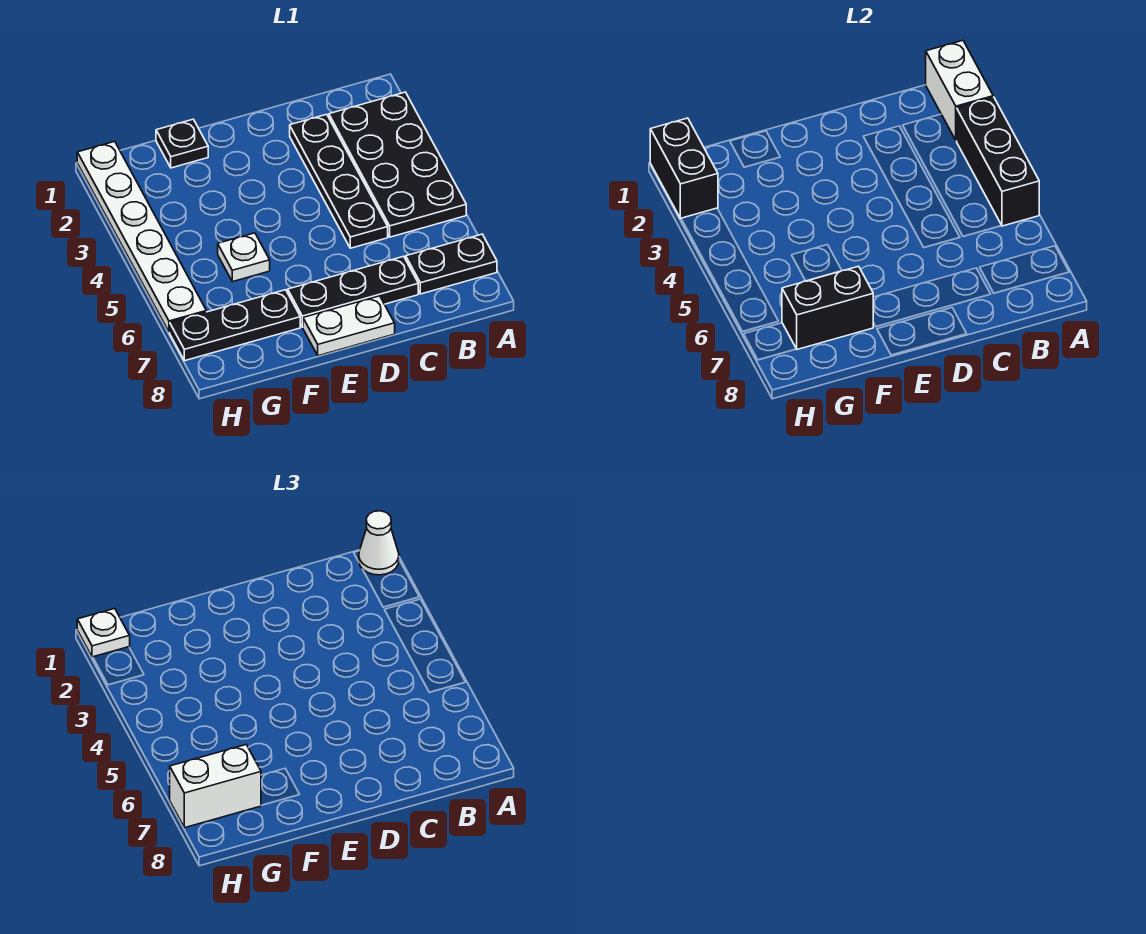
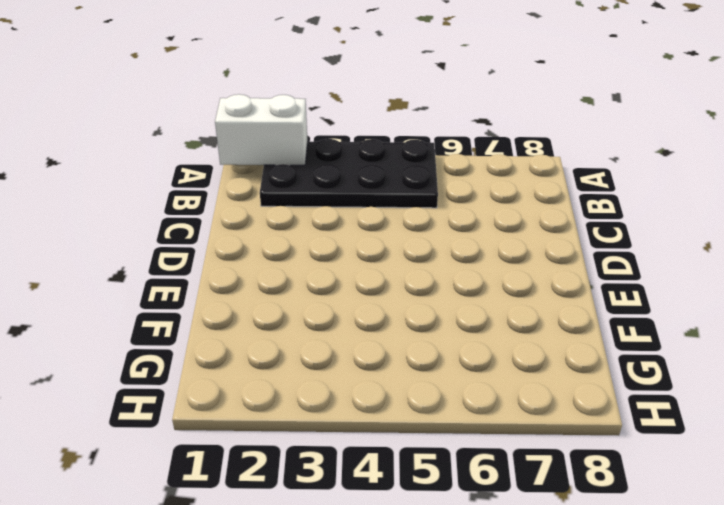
none -> black plate A7:B7 level 1
none -> black plate C2:C5 level 1
none -> black plate C7:E7 level 1

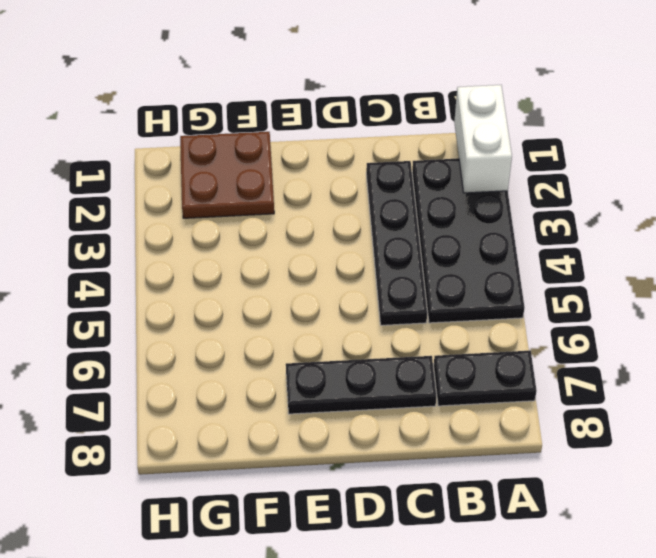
brown plate F1:G2 level 1 -> black plate F1 level 1
none -> white plate D8:E8 level 1
none -> white plate F5 level 1
none -> black plate F7:H7 level 1

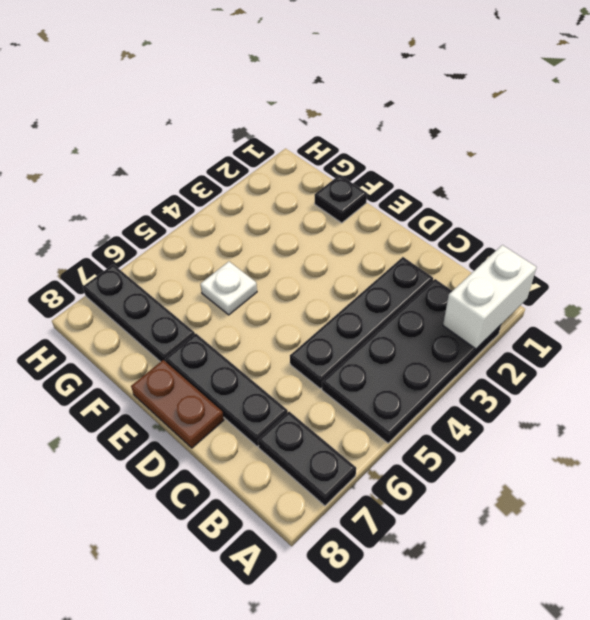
brown plate D8:E8 level 1 -> white plate D8:E8 level 1
none -> white plate H1:H6 level 1
none -> black brick A3:A5 level 2
none -> black brick F7:G7 level 2

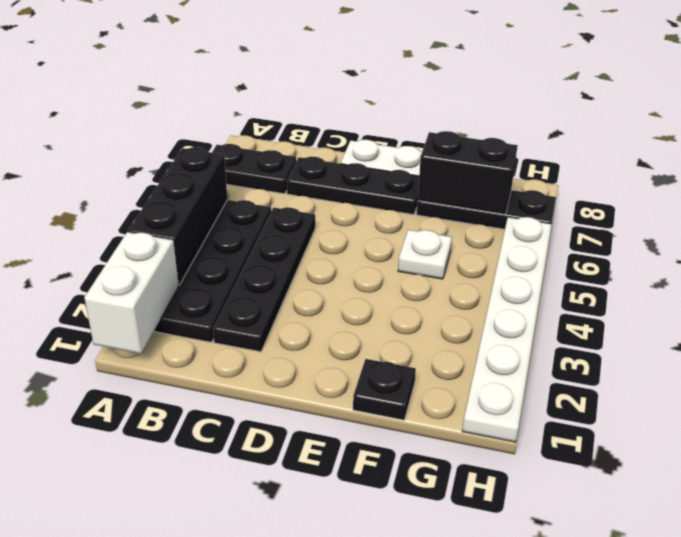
none -> black brick H1:H2 level 2
none -> white cone A1 level 3
none -> white brick G7:H7 level 3

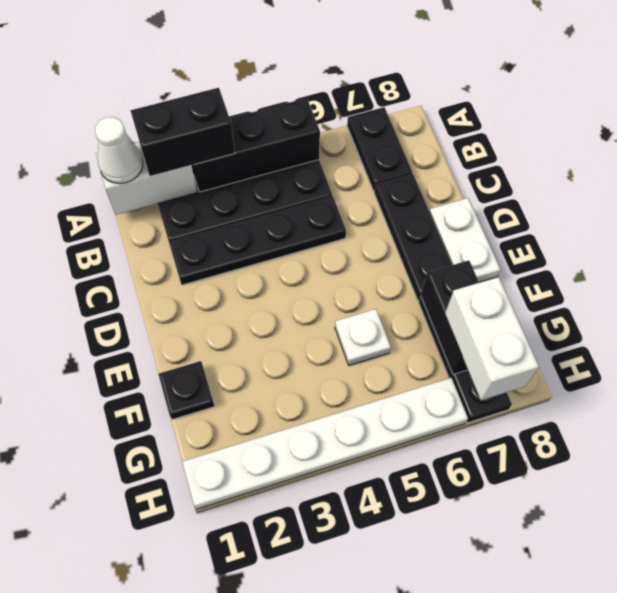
black brick A2:A3 level 3 -> black brick H1:H2 level 2
none -> white plate H1 level 3

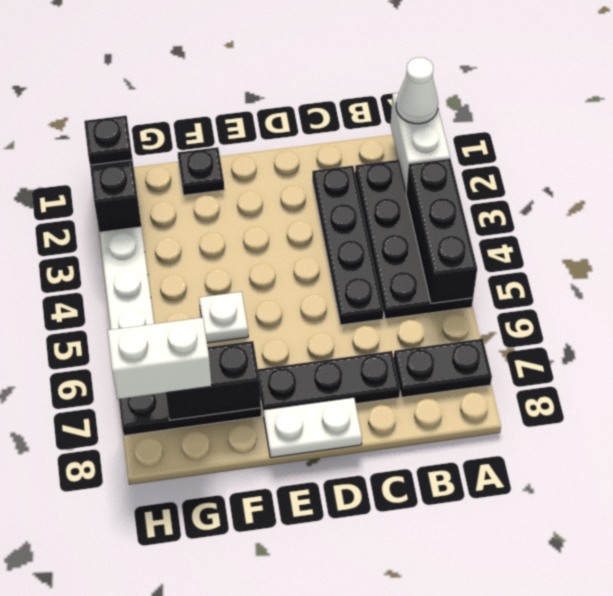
black plate H1 level 3 -> white plate H1 level 3

